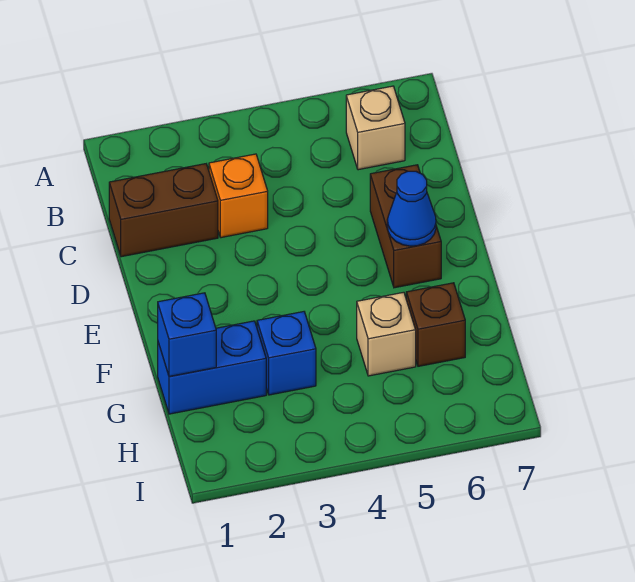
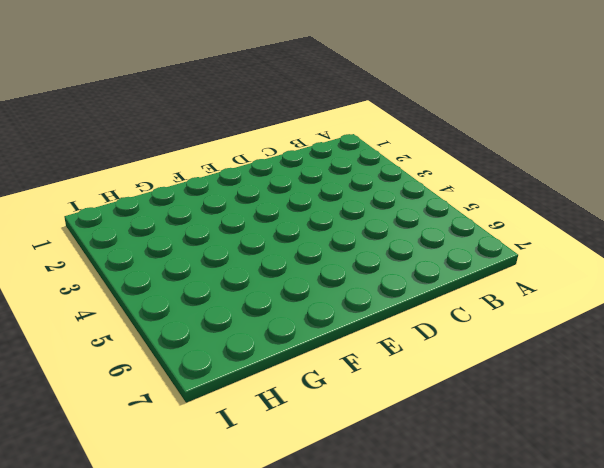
none -> tan brick B6 level 1
none -> brown brick C1:C2 level 1

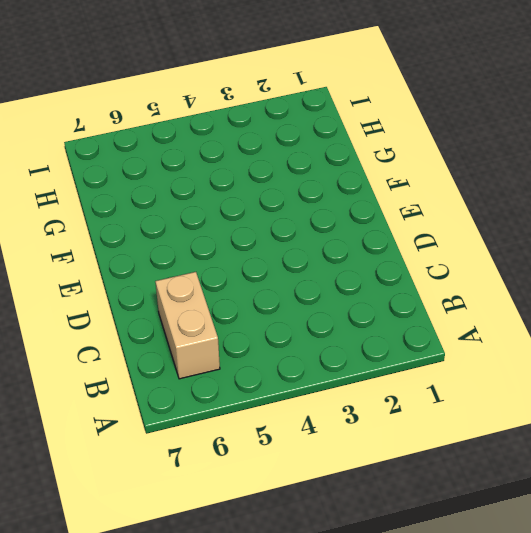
tan brick B6:C6 level 1 -> tan brick B6 level 1
none -> brown brick C1:C2 level 1
none -> orange brick C3 level 1

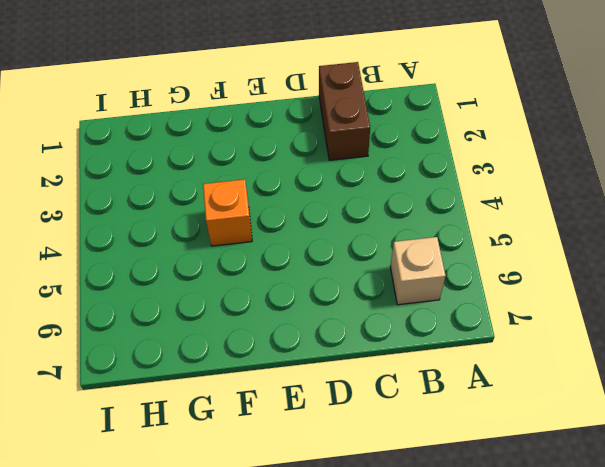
orange brick F4 level 1 -> orange brick C3 level 1
none -> brown brick D6:E6 level 1
none -> blue brick G1:G2 level 1

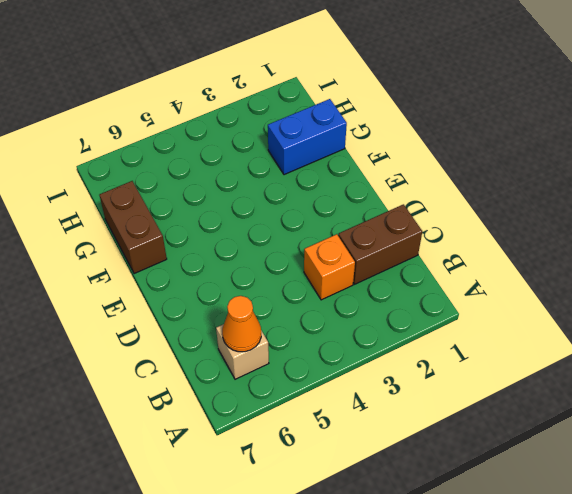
orange cone B6 level 2 -> none
brown brick F7:G7 level 1 -> brown brick D6:E6 level 1
none -> blue brick G3 level 1
none -> tan brick G5 level 1

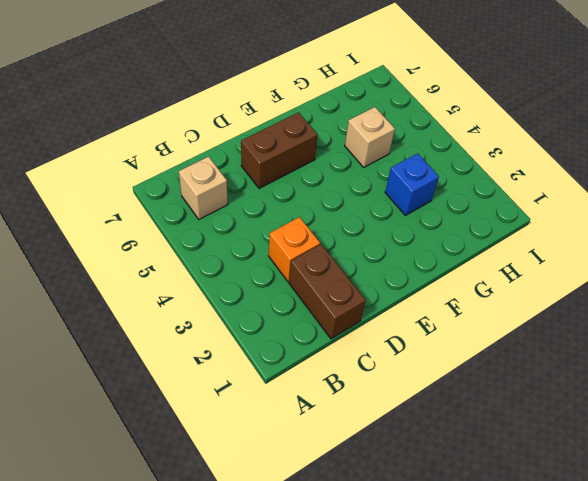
none -> blue brick G1:G2 level 1
none -> brown brick G6 level 1

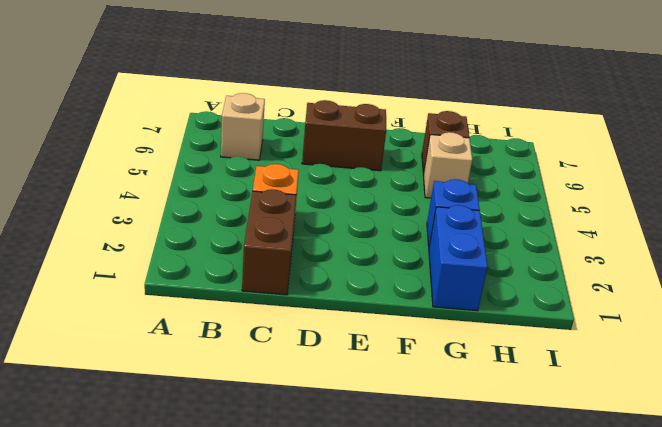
none -> blue cone E6 level 2
none -> blue brick G1 level 2

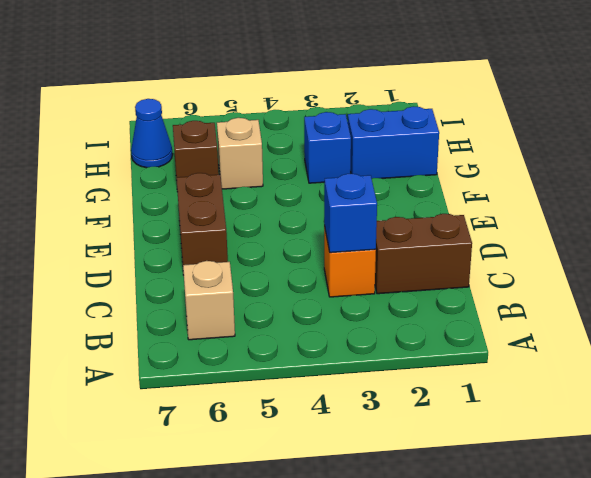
blue brick C3 level 2 -> blue brick G1 level 2
blue cone H7 level 1 -> blue cone E6 level 2

